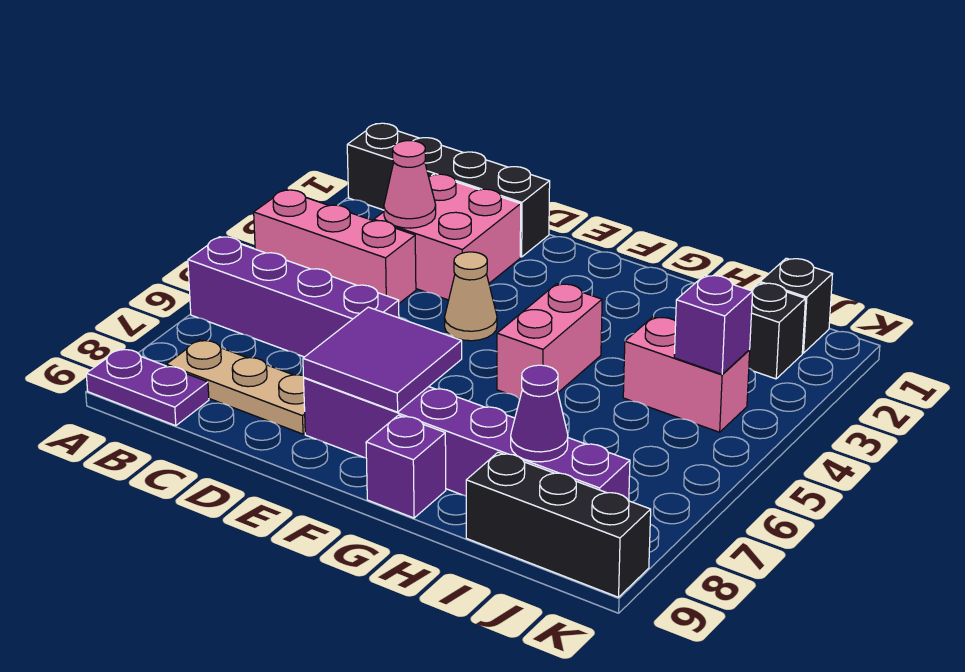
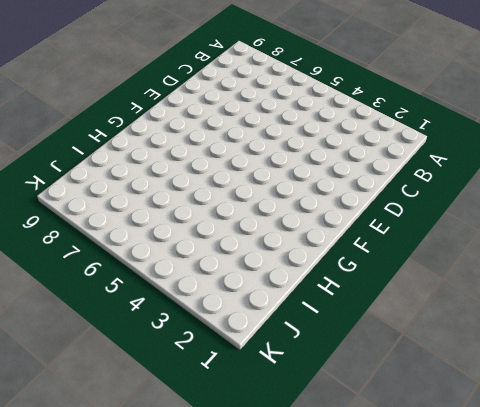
none -> black brick A1:D1 level 1
none -> pink brick A4:C4 level 1
none -> purple brick A6:D6 level 1

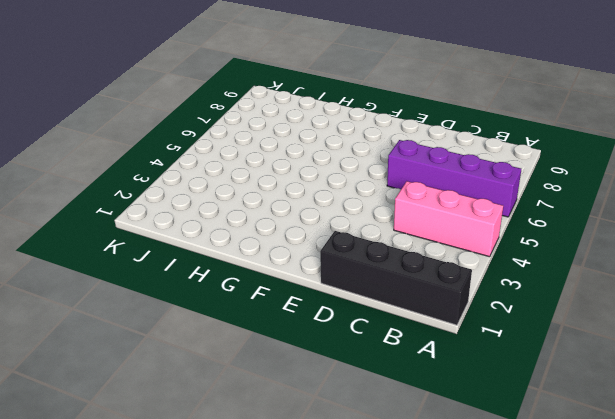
none -> purple plate A9:B9 level 1
none -> tan plate B8:D8 level 1
none -> pink brick C2:D3 level 1

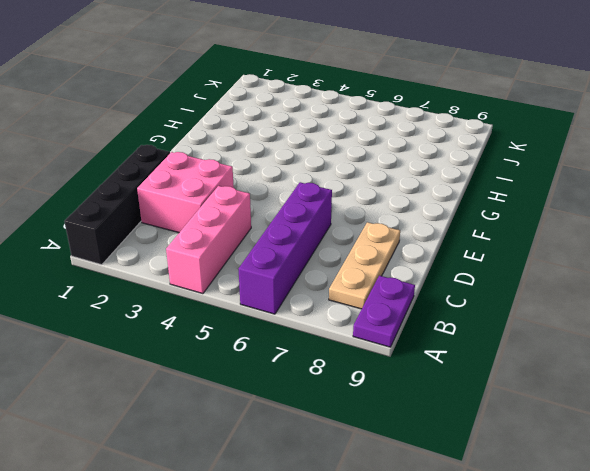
none -> tan cone E4 level 1
none -> purple brick E8:J8 level 1
none -> pink brick G4:G5 level 1

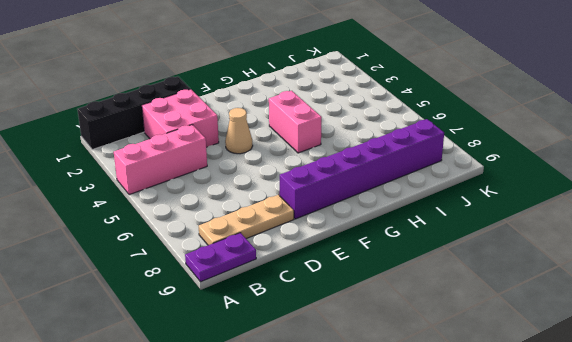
none -> purple brick A6:D6 level 1
none -> purple brick G9 level 1
none -> pink brick I4:J4 level 1

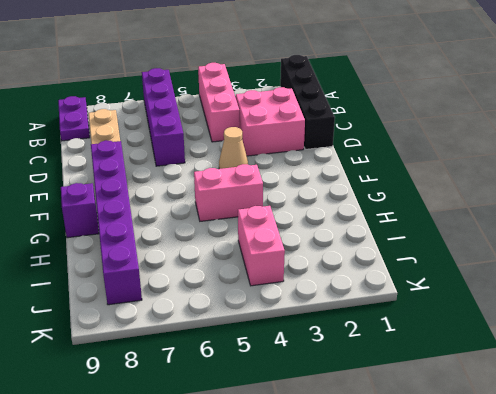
none -> black brick I9:K9 level 1
none -> black brick J1 level 1
none -> black brick J2 level 1

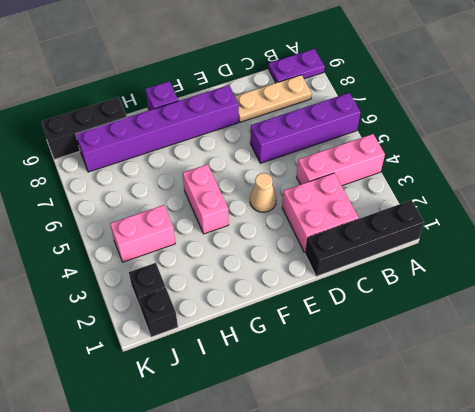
none -> pink cone C3 level 2
none -> purple tile E7:F8 level 2
none -> purple cone I8 level 2

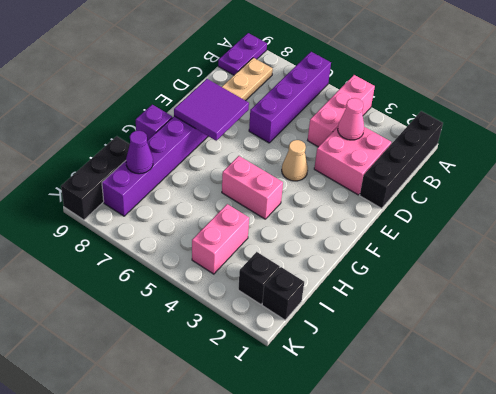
none -> purple brick J4 level 2

